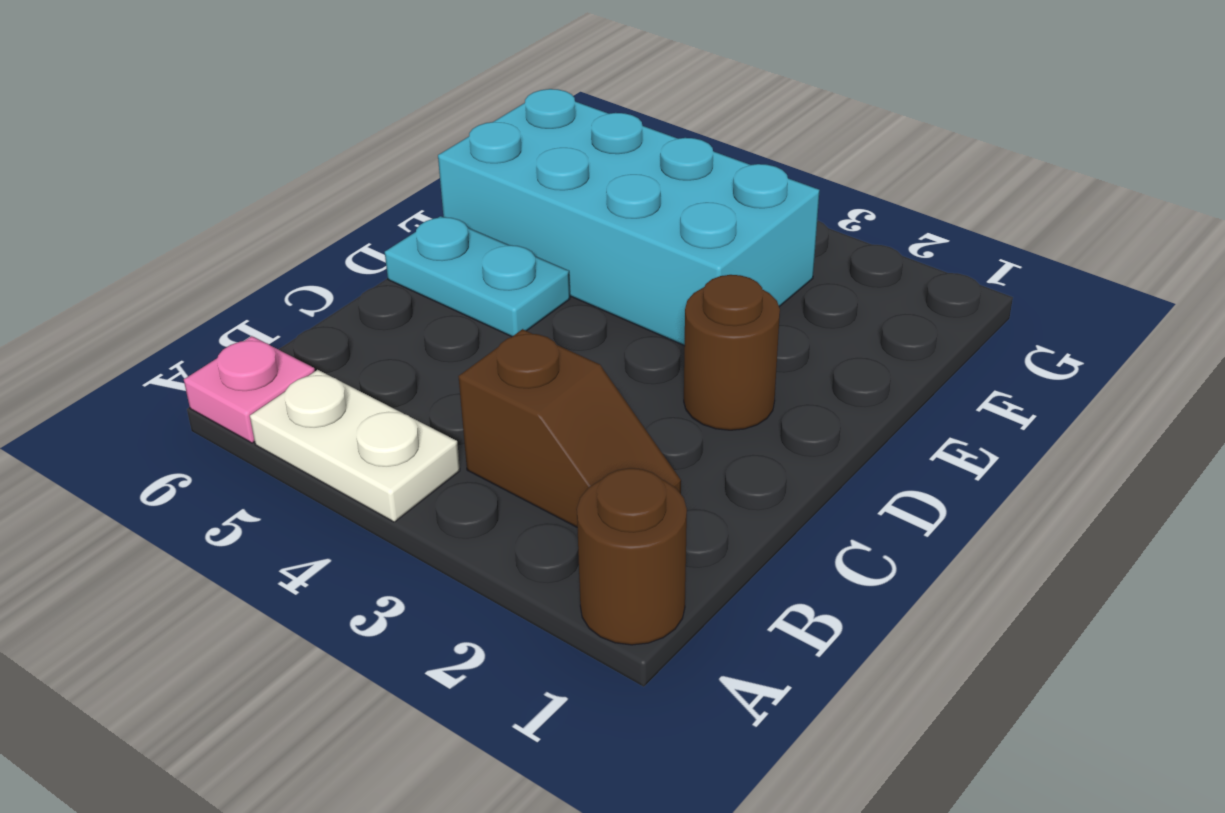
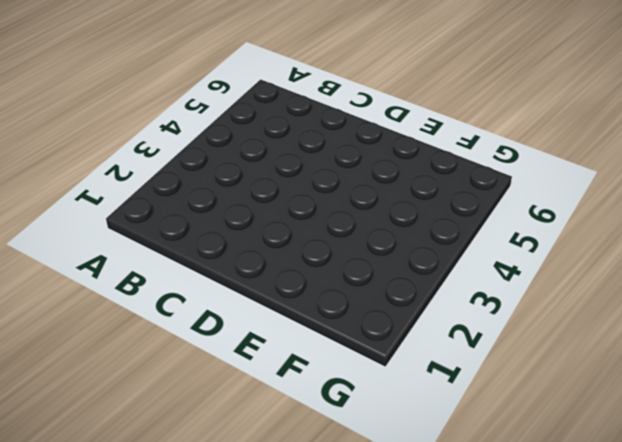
none -> brown round brick A1 level 1
none -> white plate A4:A5 level 1

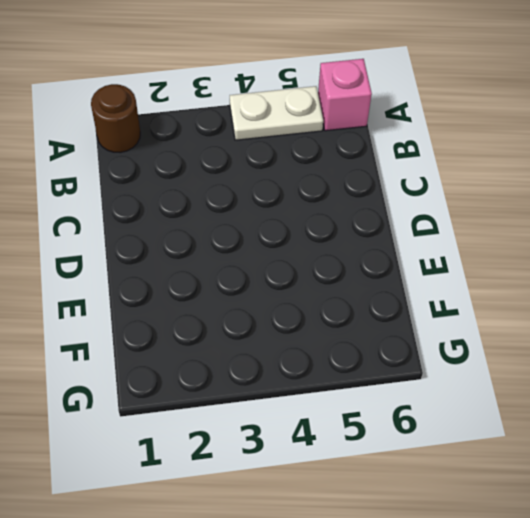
pink brick A6 level 1 -> pink plate A6 level 1
none -> brown slope B2:B3 level 1 top 3
none -> brown round brick D2 level 1

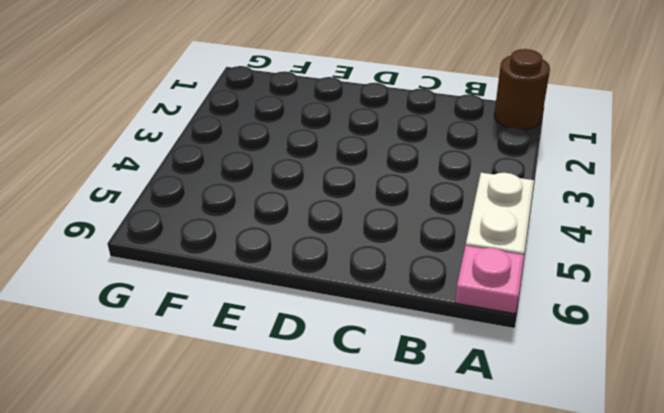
none -> brown slope B2:B3 level 1 top 3
none -> brown round brick D2 level 1

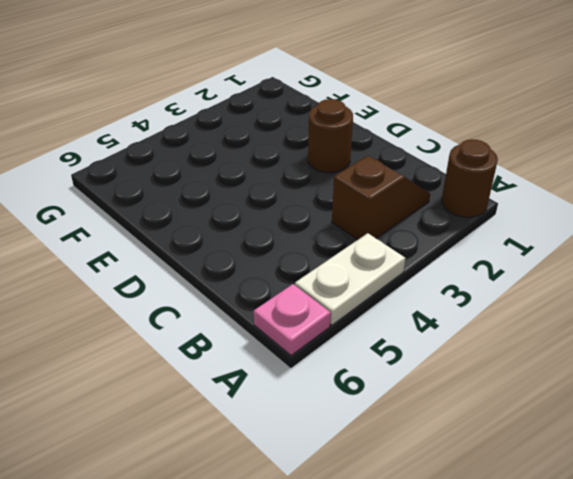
none -> cyan plate D5:D6 level 1
none -> cyan brick E3:F6 level 1

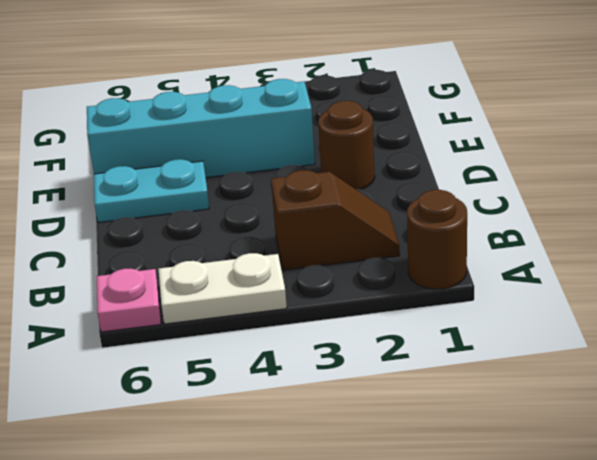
cyan brick E3:E6 level 1 -> cyan brick E3:F6 level 1

